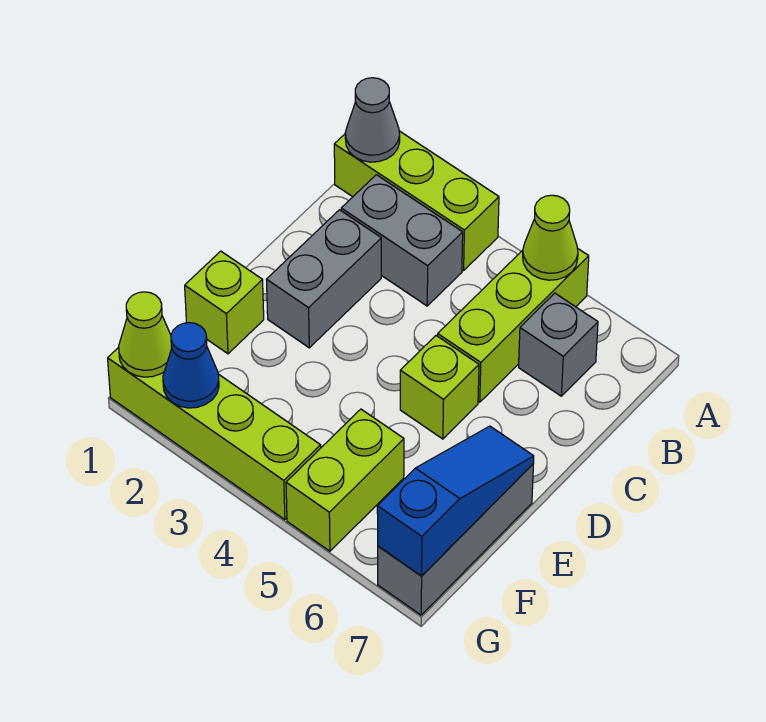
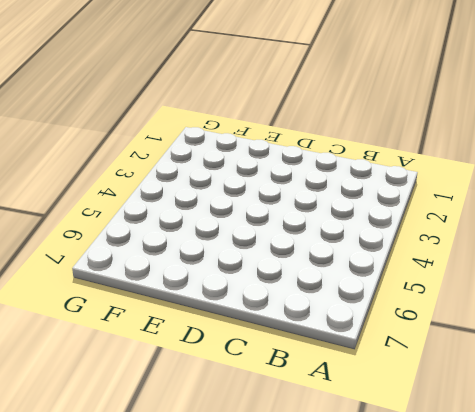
none -> lime brick A1:A3 level 1
none -> lime brick A5:C5 level 1
none -> grey brick B2:B3 level 1

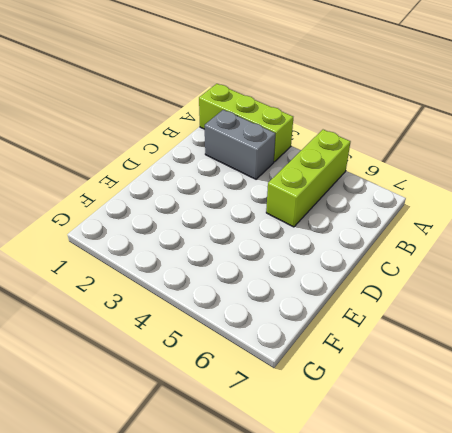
none -> grey brick B6 level 1
none -> grey brick C2:D2 level 1
none -> lime brick D5 level 1

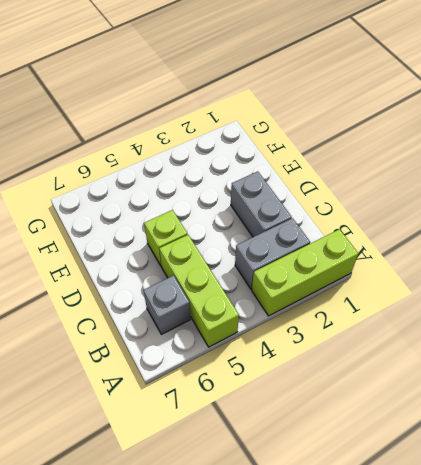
none -> lime brick E1 level 1
none -> grey brick E7:G7 level 1
none -> lime brick F5:G5 level 1

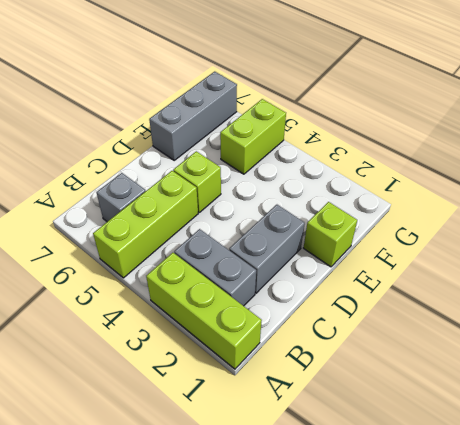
none -> lime brick G1:G4 level 1
none -> grey cone A1 level 2
none -> lime cone A5 level 2

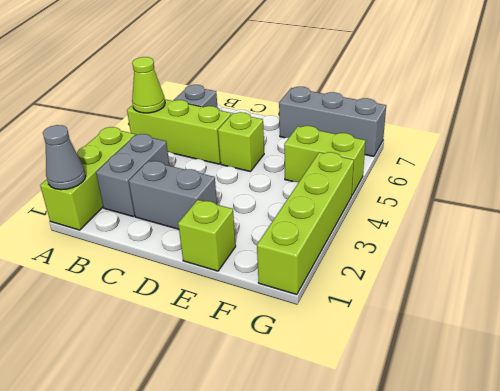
none -> blue slope E7:G7 level 2 top G
none -> lime cone G1 level 2
none -> blue cone G2 level 2

